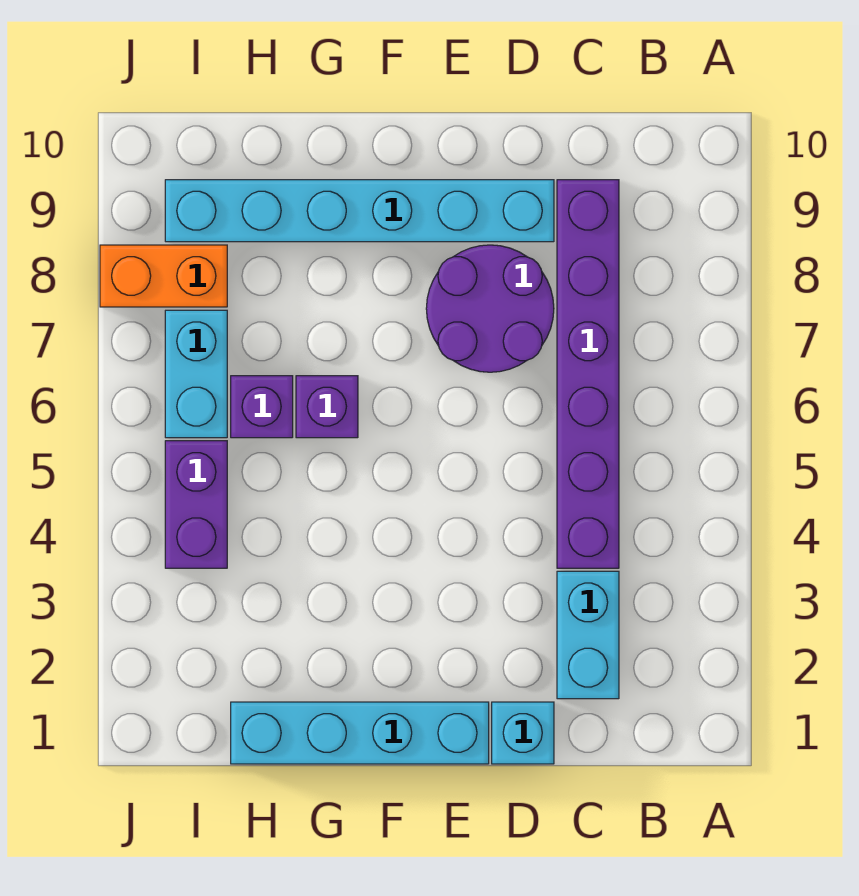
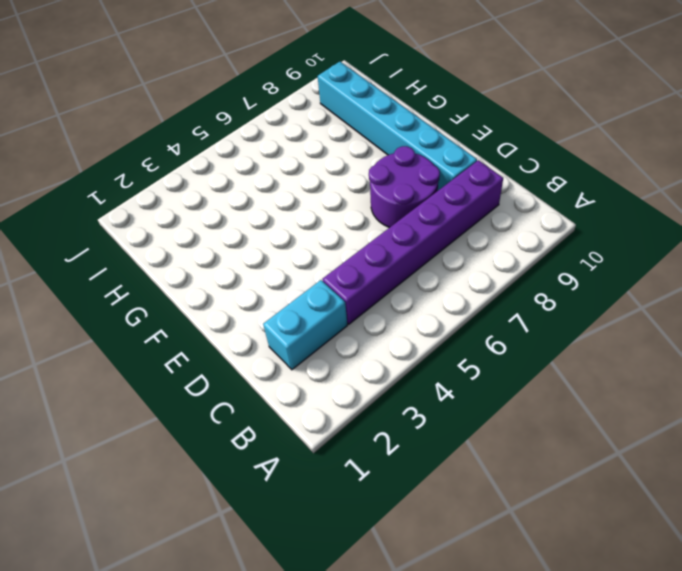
none -> cyan brick D1 level 1
none -> cyan brick E1:H1 level 1

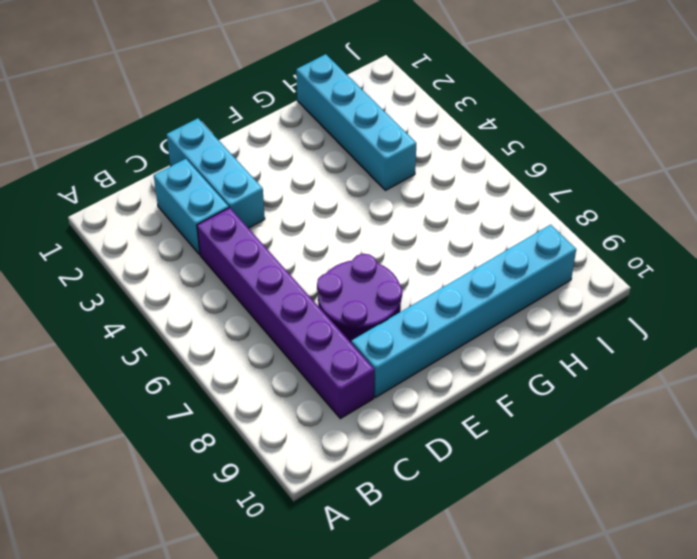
cyan brick D1:D3 level 1 -> cyan brick D1 level 1
cyan brick H1:H4 level 1 -> cyan brick E1:H1 level 1
none -> purple brick G6 level 1
none -> purple brick H6 level 1

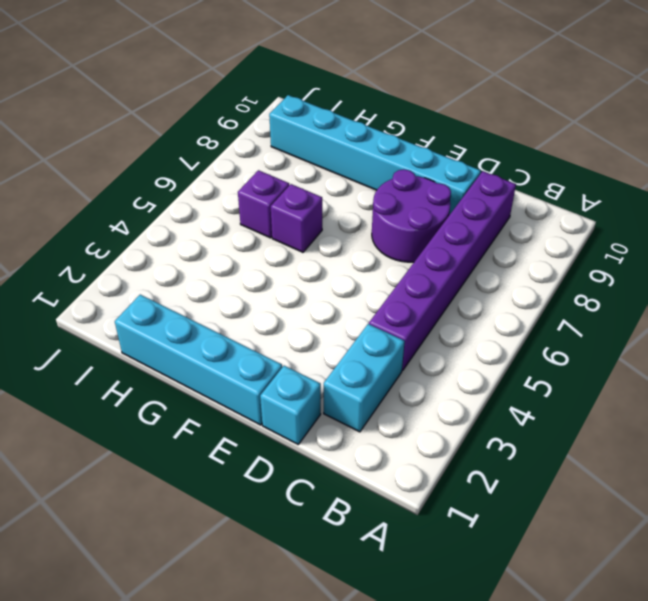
none -> purple brick I4:I5 level 1
none -> cyan brick I6:I7 level 1

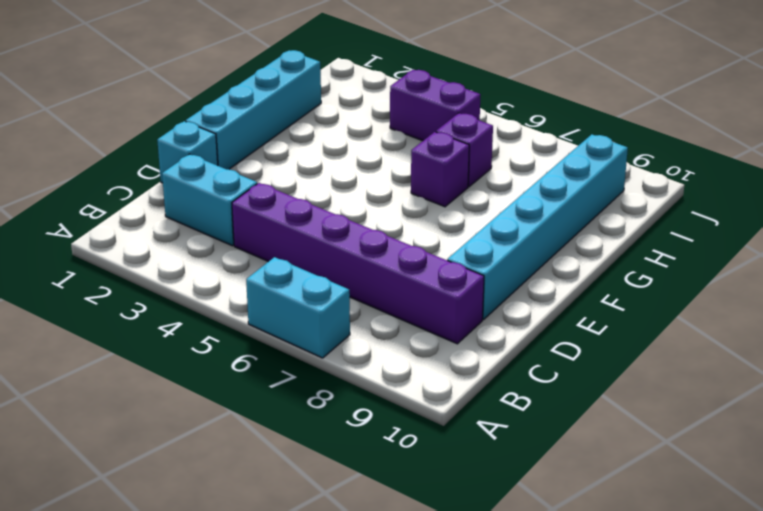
cyan brick A6:A7 level 1 -> cyan brick I6:I7 level 1
none -> purple round brick D7:E8 level 1
none -> orange brick I8:J8 level 1

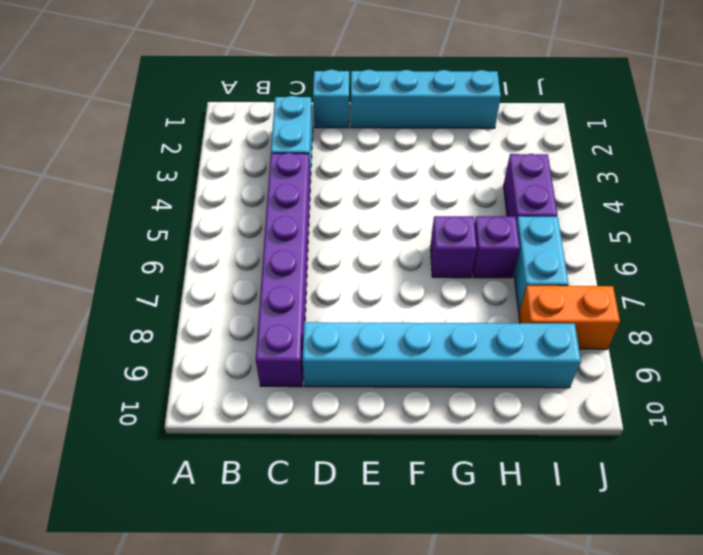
none -> purple round brick D7:E8 level 1

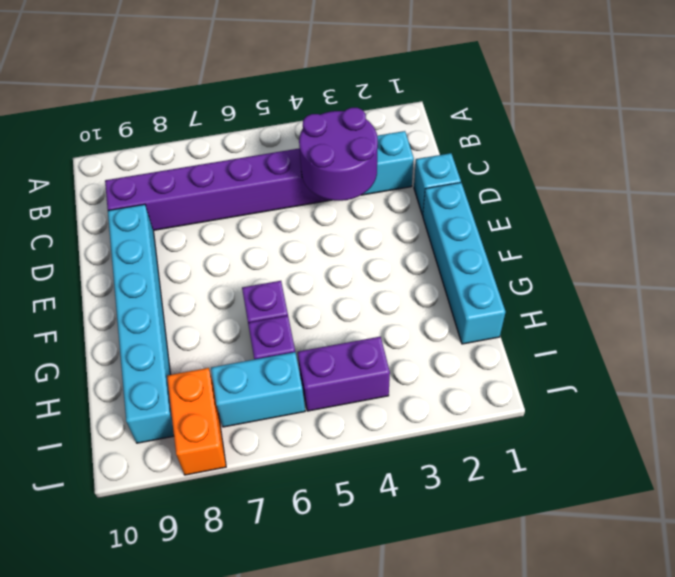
purple round brick C3:D4 level 2 -> purple round brick D7:E8 level 1

